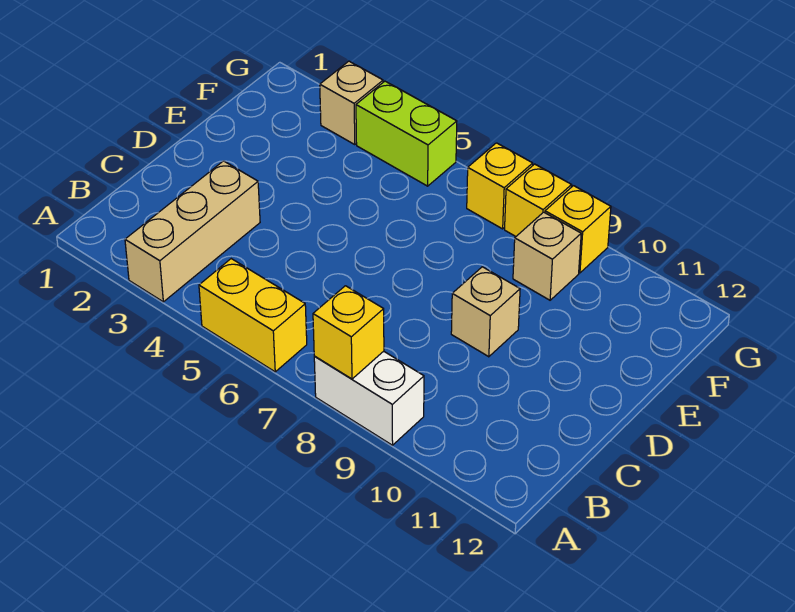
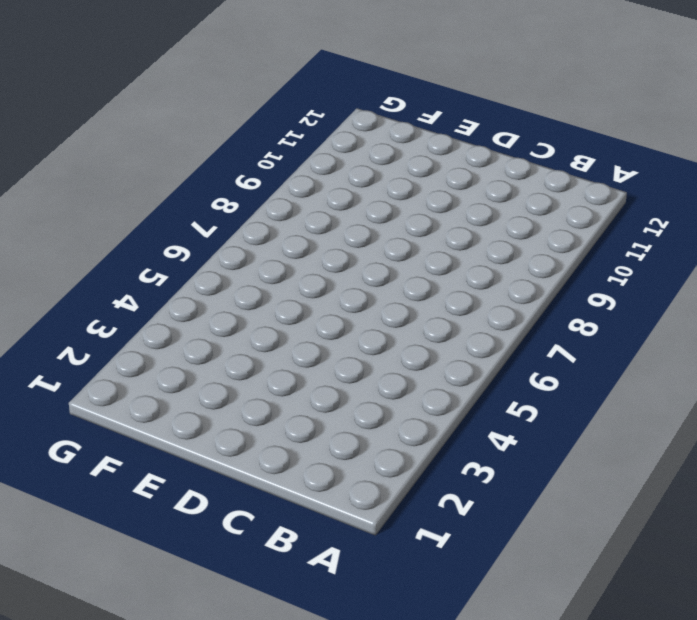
none -> tan brick A3:C3 level 1
none -> yellow brick A5:A6 level 1

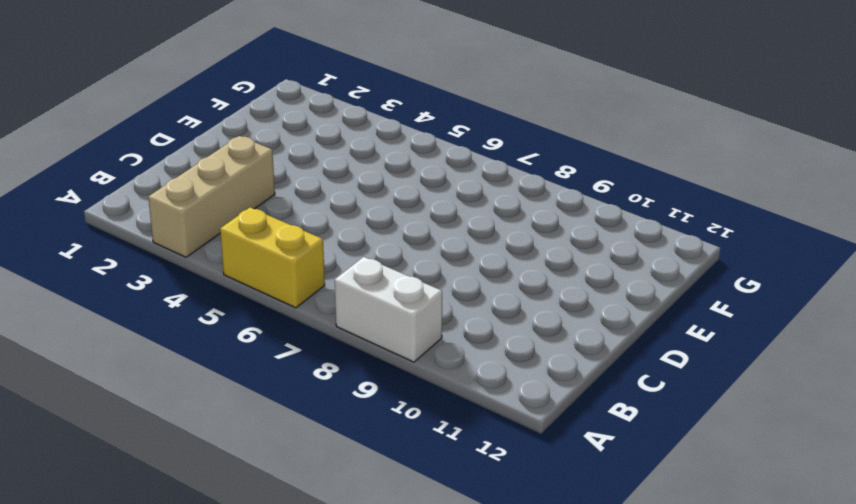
none -> tan brick D9 level 1
none -> tan brick F9 level 1

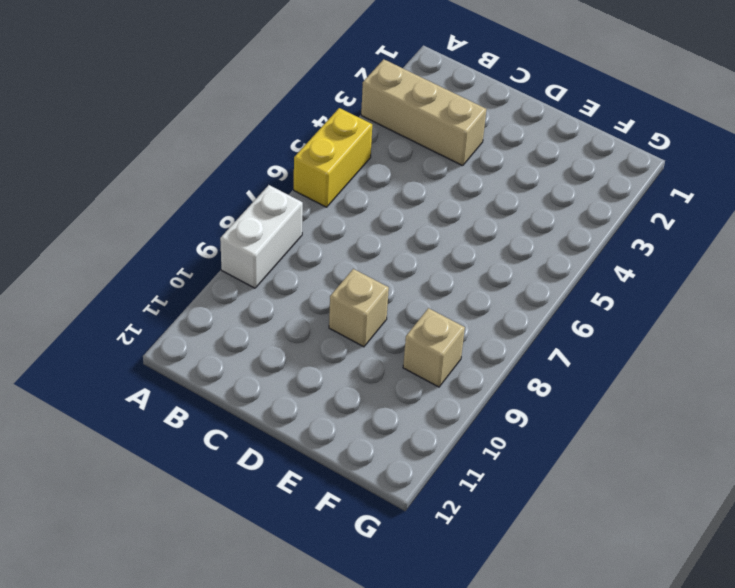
none -> tan brick G3 level 1
none -> lime brick G4:G5 level 1

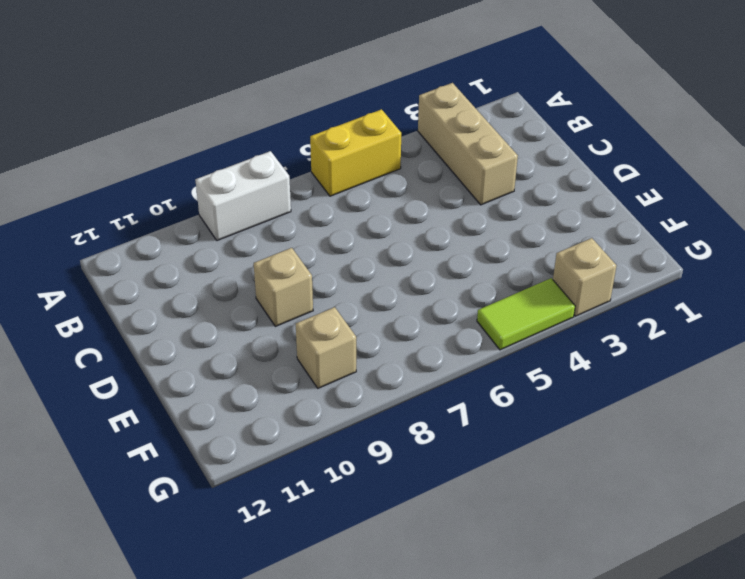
lime tile G4:G5 level 1 -> lime brick G4:G5 level 1
none -> yellow brick G7 level 1
none -> yellow brick G8 level 1

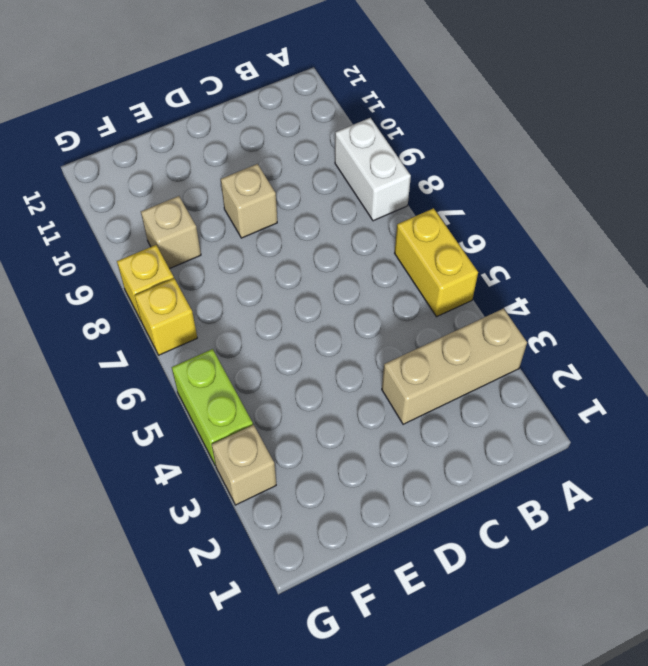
none -> yellow brick G9 level 1
none -> yellow brick A8 level 2

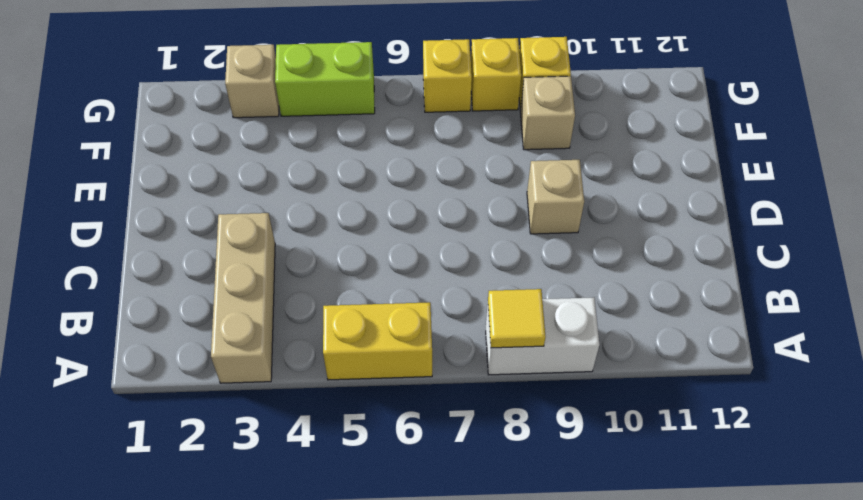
yellow tile A8 level 2 -> yellow brick A8 level 2

